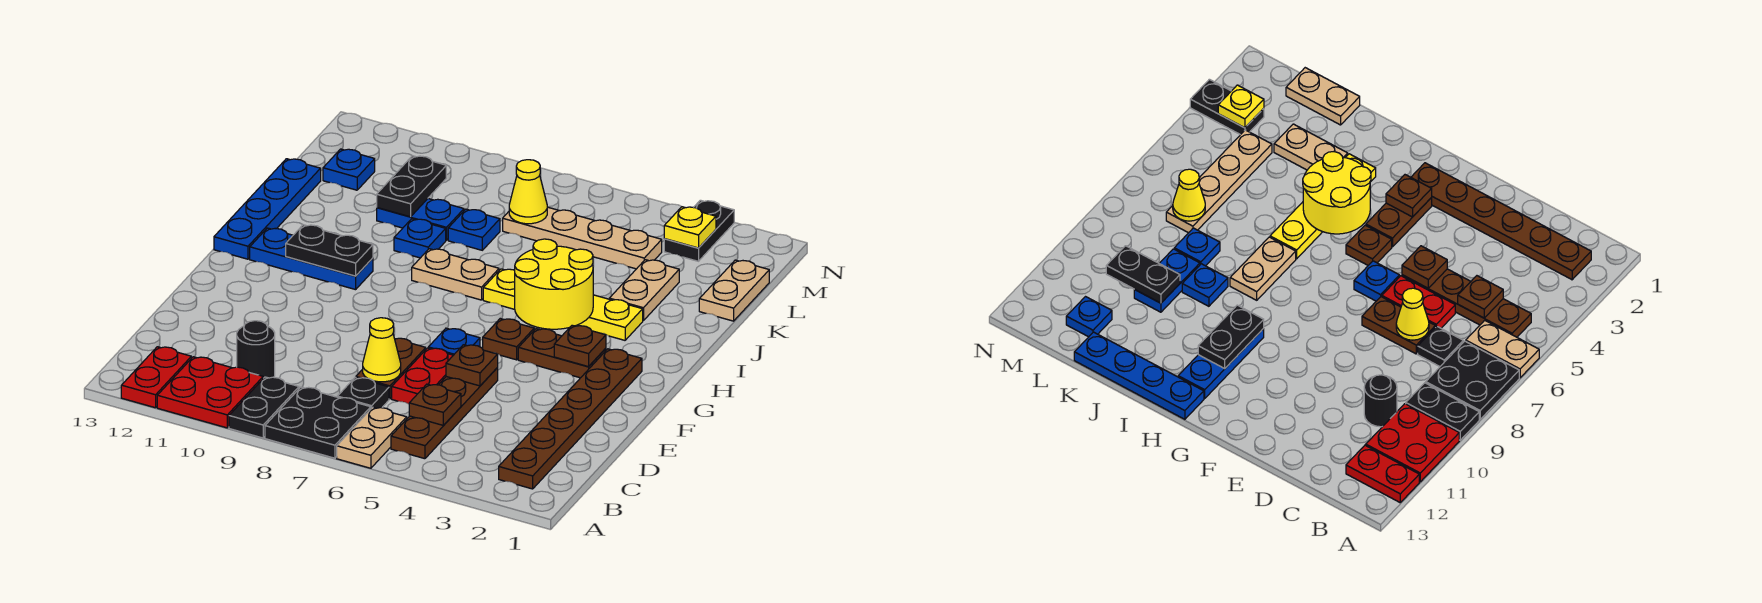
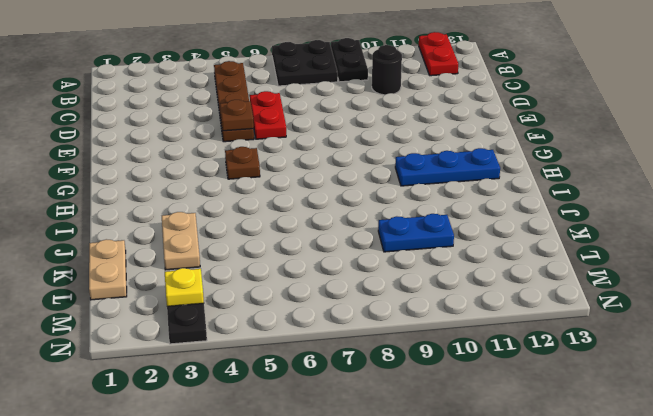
none -> tan plate A6:B6 level 1
none -> red plate A10:B11 level 1
none -> brown plate B2:G2 level 1
none -> black plate C7 level 1

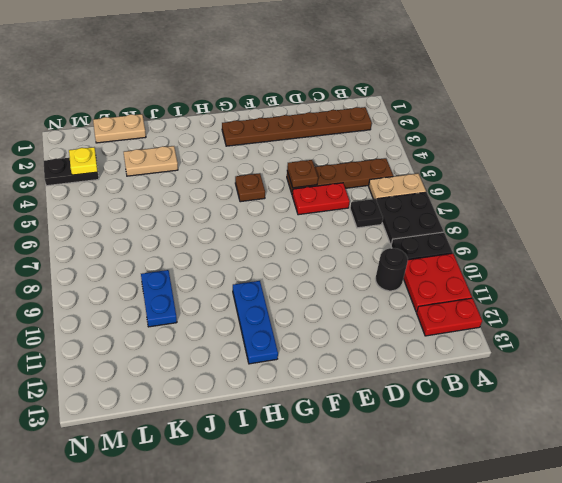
none -> brown plate D7:E7 level 1
none -> blue plate F6 level 1
none -> brown plate G3:G4 level 1
none -> blue plate H13:K13 level 1

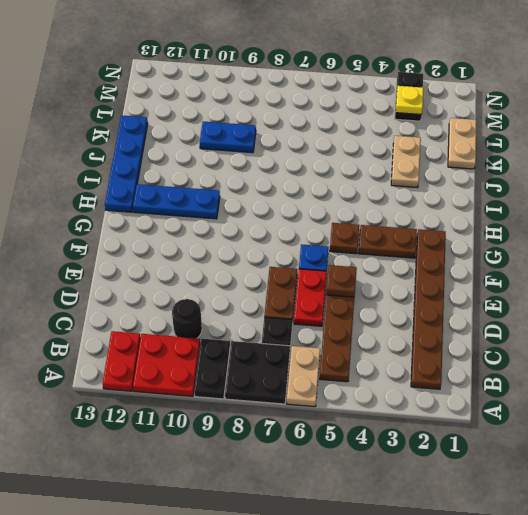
none -> yellow plate I3:I6 level 1
none -> tan plate I7:I8 level 1
none -> blue plate J9 level 1
none -> blue plate K8 level 1

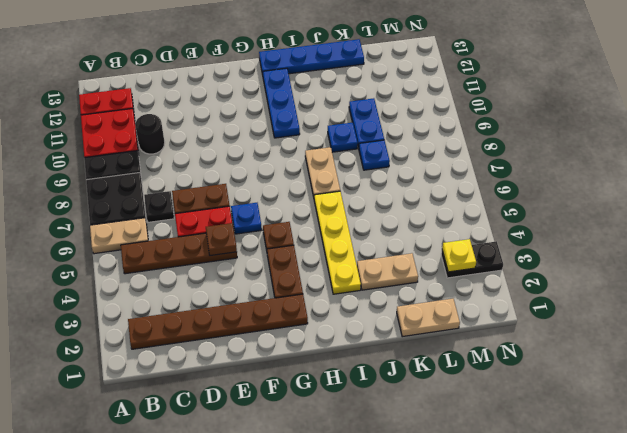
none -> tan plate L4:L7 level 1
none -> blue plate L12 level 1
none -> brown plate C5 level 2
none -> yellow cone D7 level 2

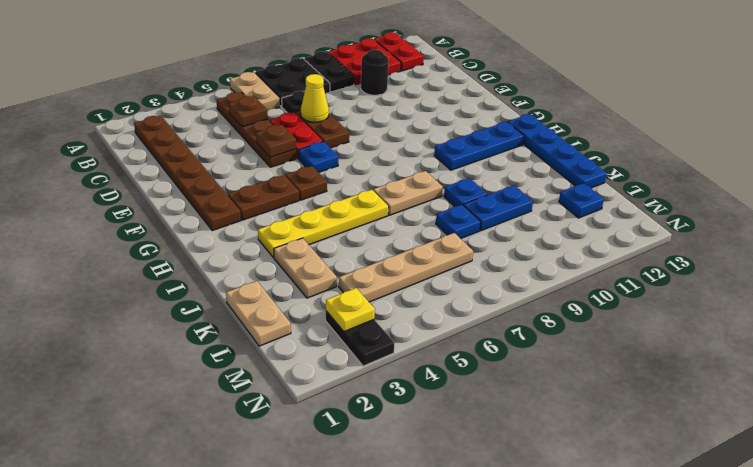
none -> brown plate G3 level 2
none -> yellow round brick H4:I5 level 2
none -> black plate H10:H11 level 2
none -> black plate K10:L10 level 2

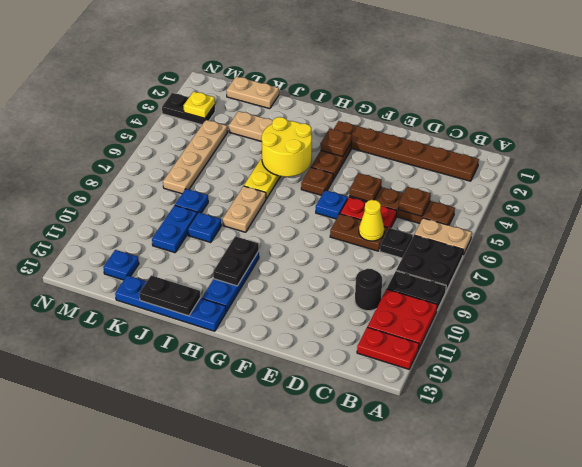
black plate I13:J13 level 2 -> black plate K10:L10 level 2
none -> yellow cone L7 level 2

